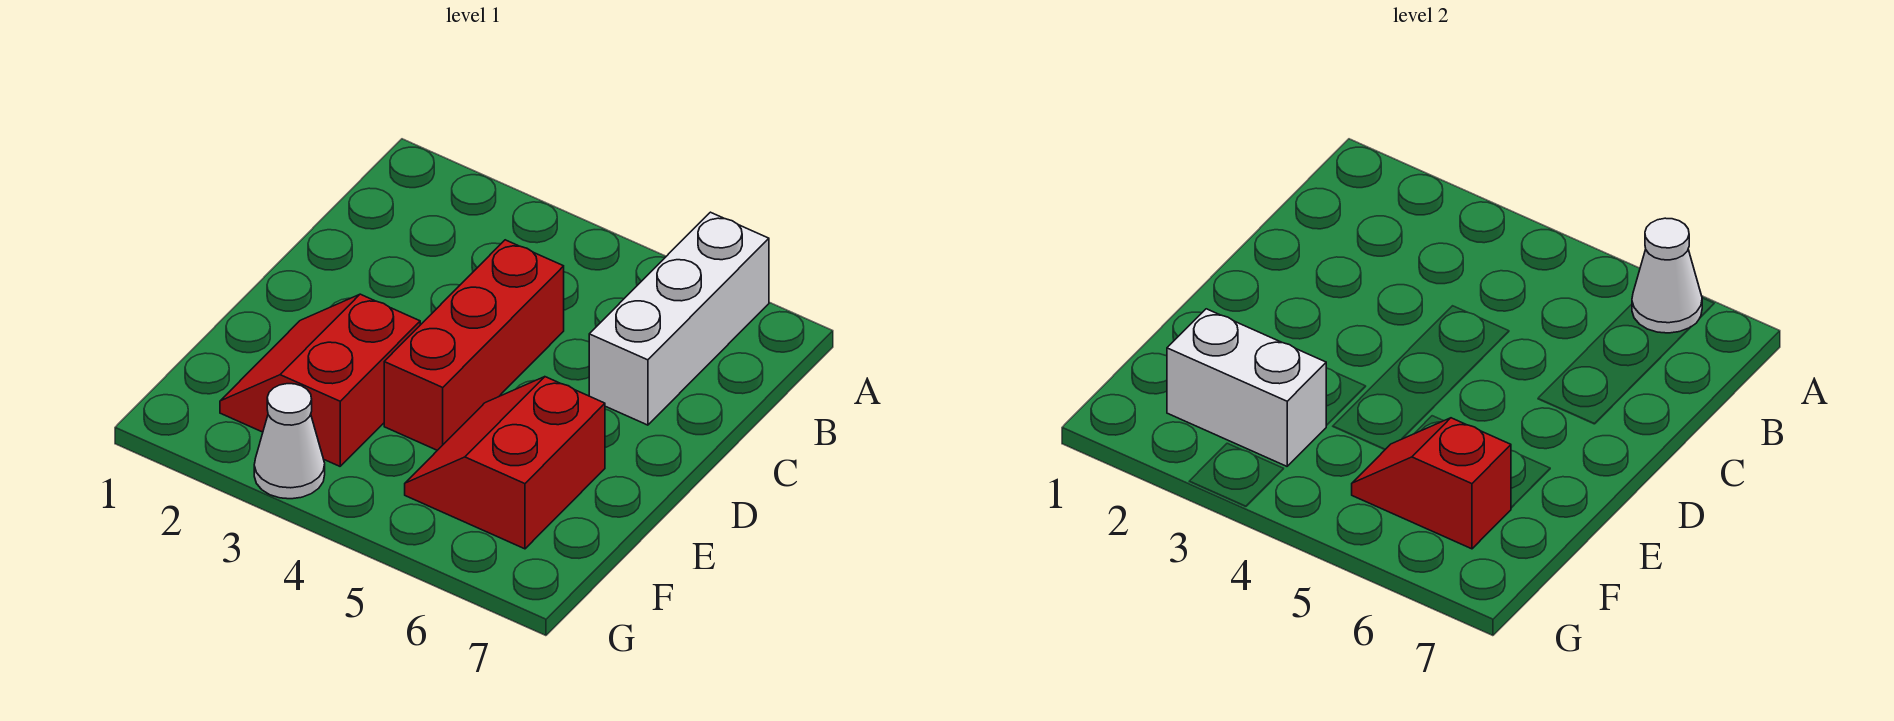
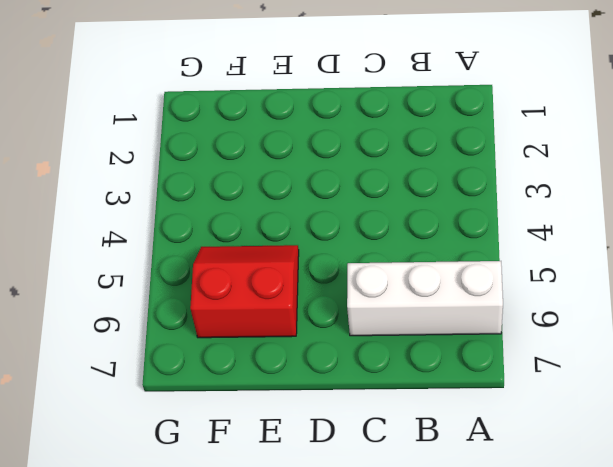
none -> red brick C4:E4 level 1
none -> red slope E2:F3 level 1 top 3

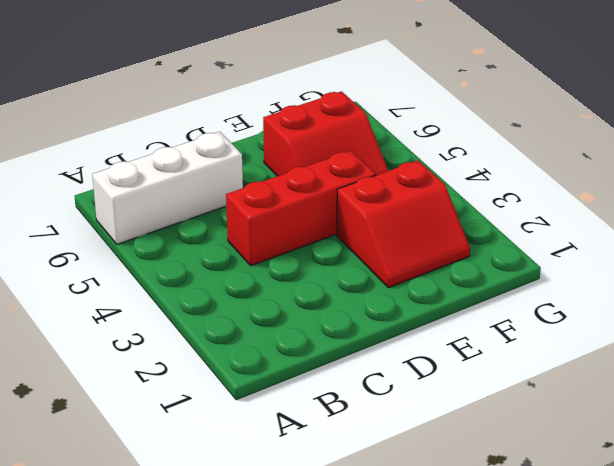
none -> white cone G3 level 1
none -> white cone A6 level 2

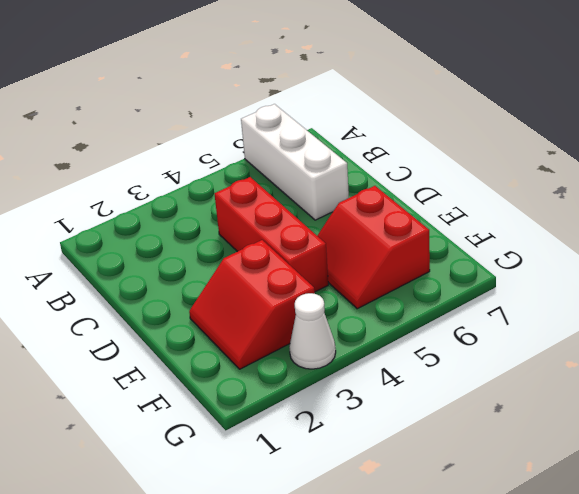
none -> white cone A6 level 2
none -> white brick F2:F3 level 2

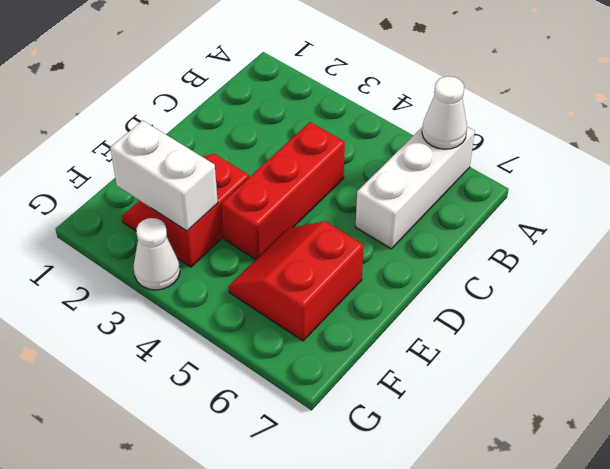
none -> red slope F5:F6 level 2 top 6

